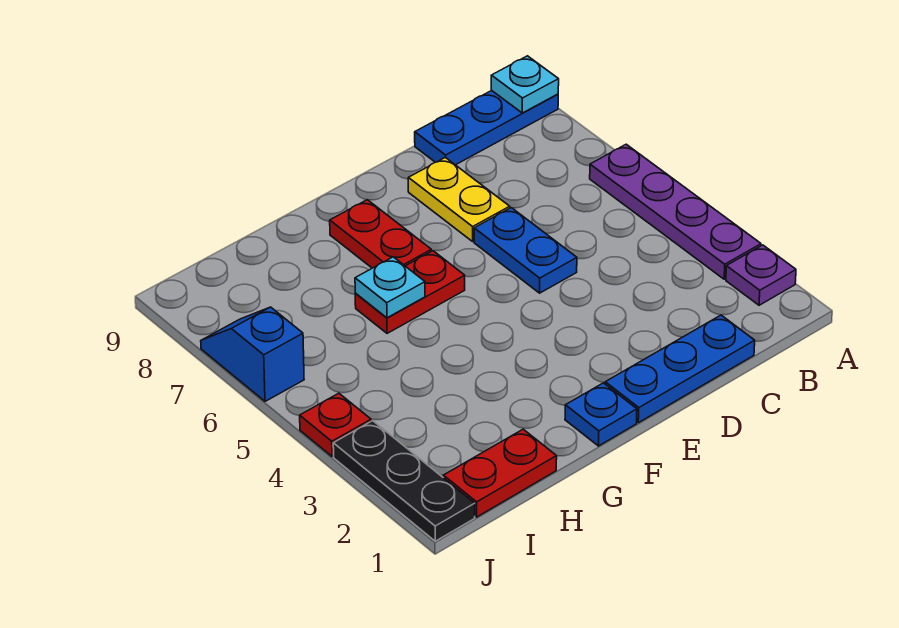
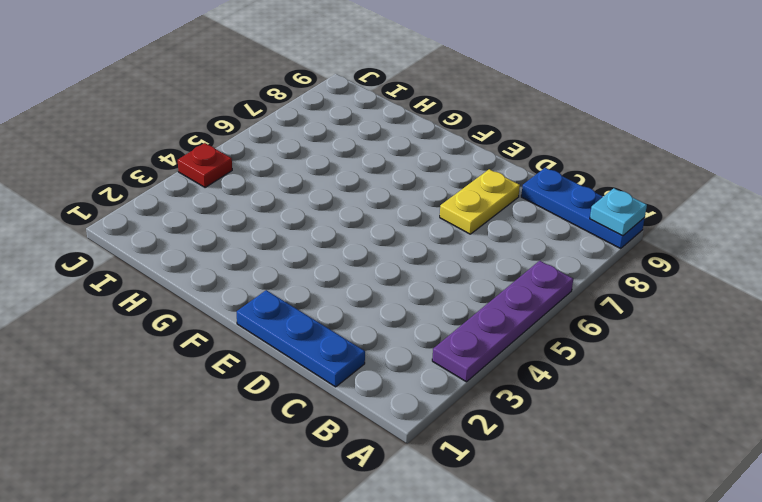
none -> purple plate A2 level 1
none -> blue plate D5:D6 level 1
none -> blue plate F1 level 1

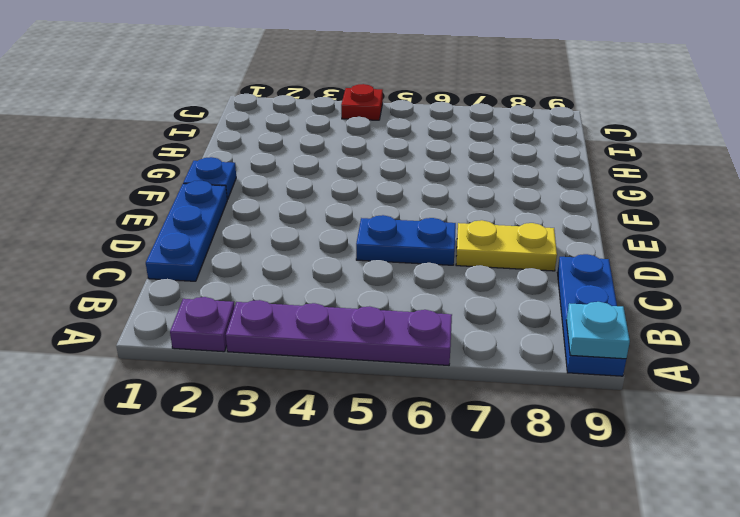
none -> red plate F6:G6 level 1
none -> red plate F7:F8 level 1
none -> red plate H1:I1 level 1

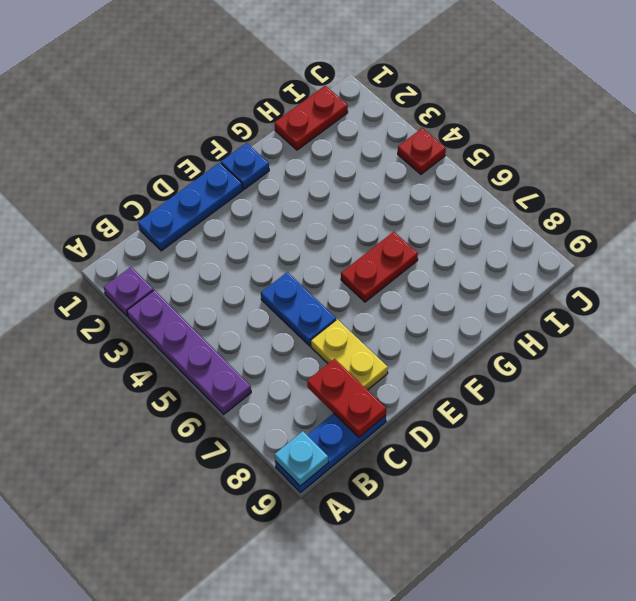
red plate C8:C9 level 2 -> red plate F7:F8 level 1
none -> black plate J1:J3 level 1
none -> blue slope J6:J7 level 1 top 6
none -> cyan plate G6 level 2

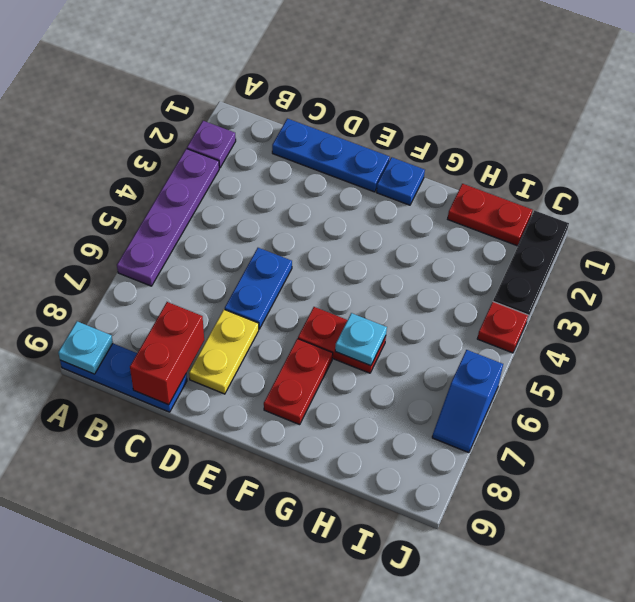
red brick C8:C9 level 2 -> none

